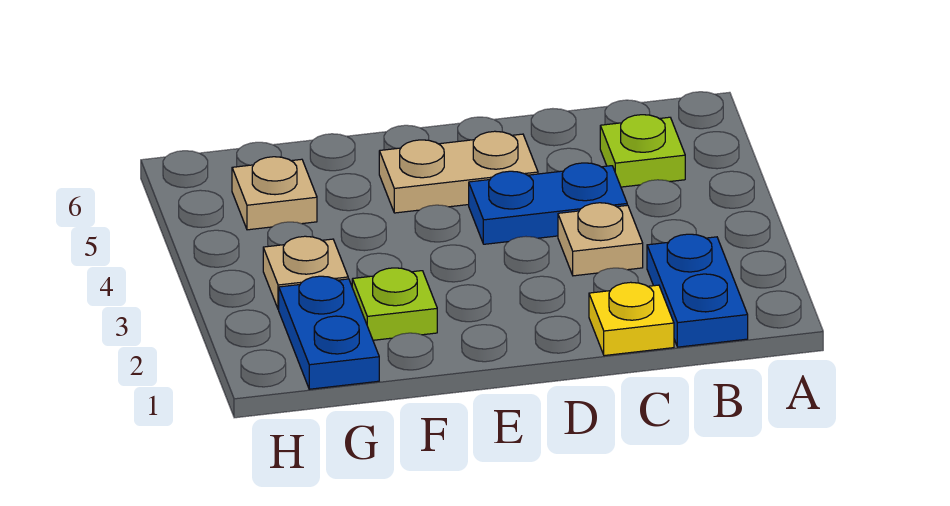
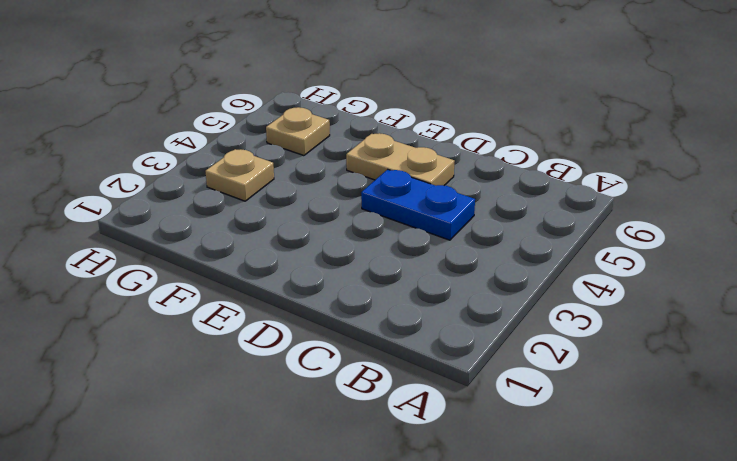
none -> blue plate B1:B2 level 1
none -> lime plate B5 level 1

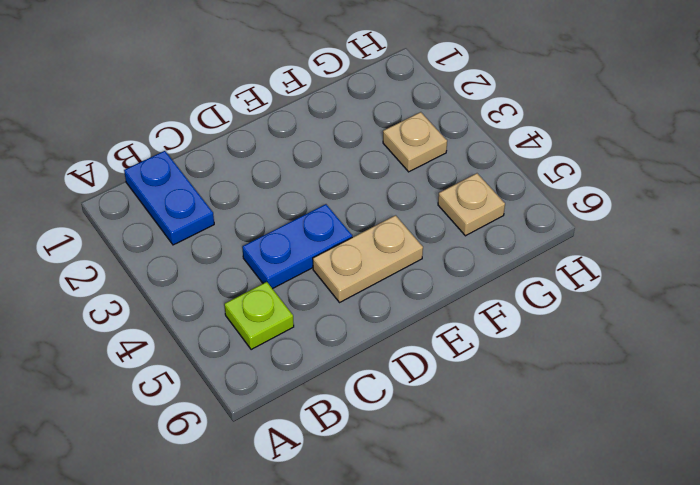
none -> yellow plate C1 level 1
none -> tan plate C3 level 1

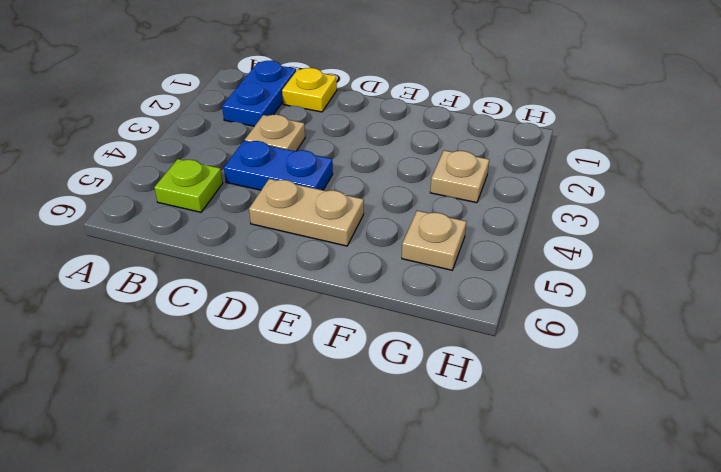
none -> lime plate F2 level 1
none -> blue plate G1:G2 level 1

